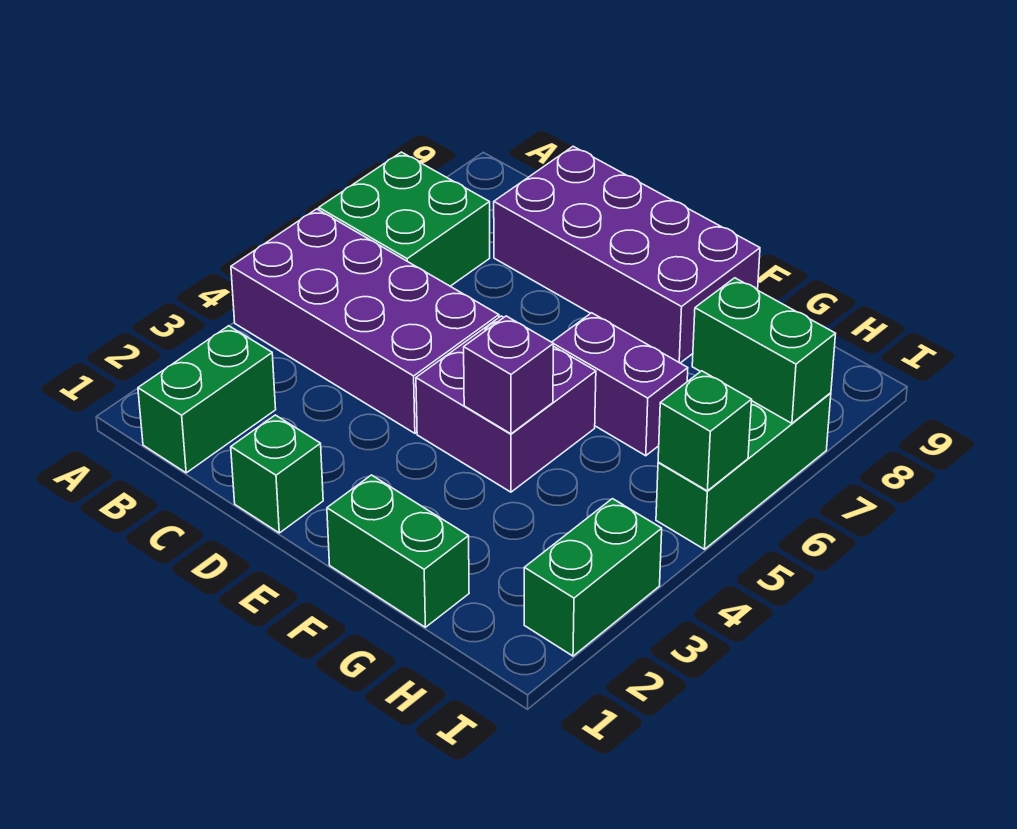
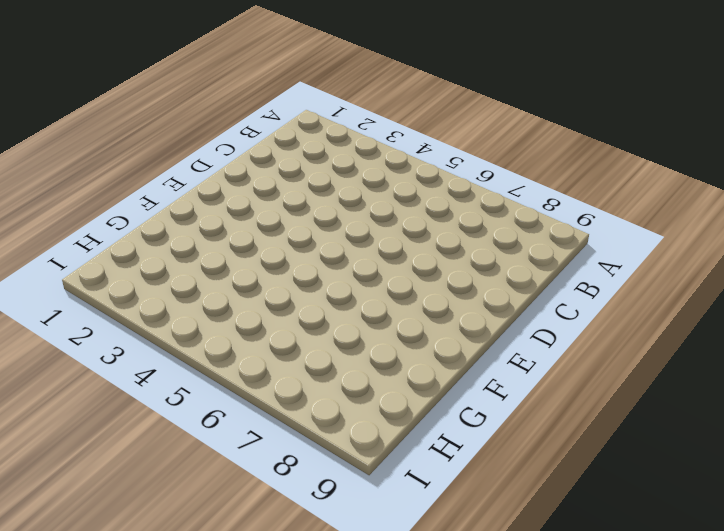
none -> purple brick A4:D5 level 1
none -> green brick A6:B7 level 1
none -> green brick B1:B2 level 1

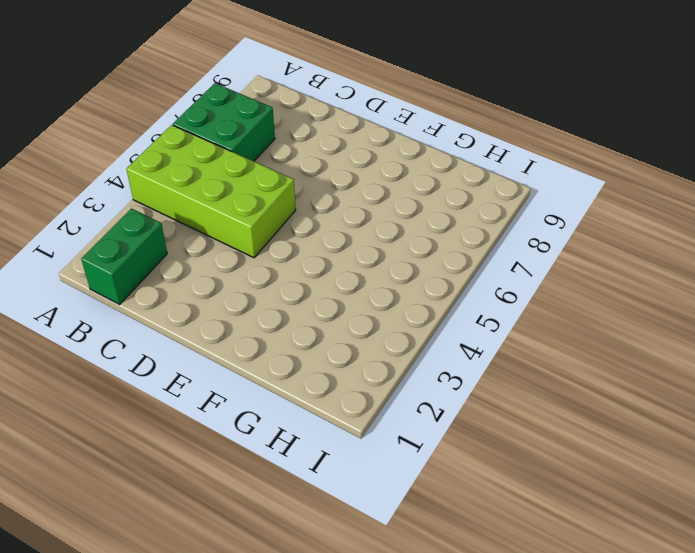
lime brick A4:D5 level 1 -> purple brick A4:D5 level 1
none -> purple brick C8:F9 level 1
none -> green brick D1 level 1
none -> purple brick E4:F5 level 1

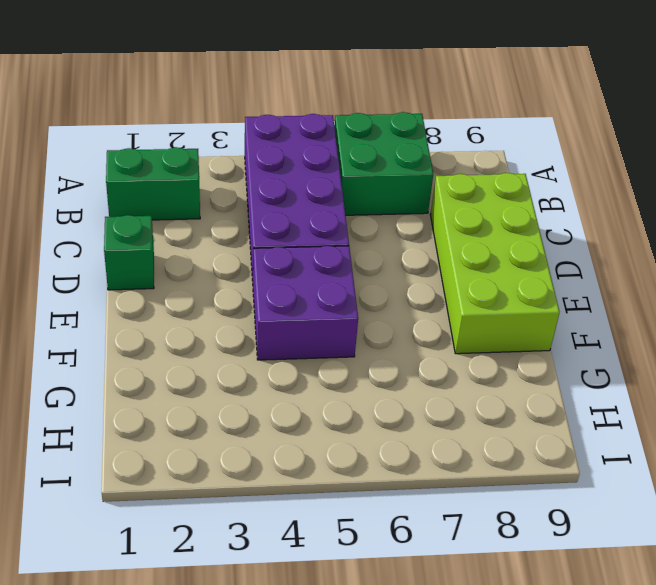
lime brick C8:F9 level 1 -> purple brick C8:F9 level 1
none -> green brick F1:G1 level 1
none -> purple brick F6:G6 level 1
none -> green brick I2:I3 level 1

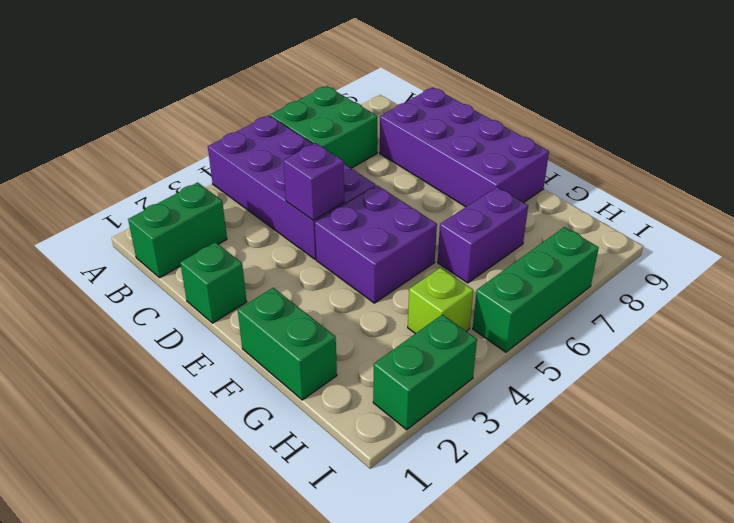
purple brick D4 level 2 -> purple brick F4 level 2
purple brick G6:G7 level 1 -> purple brick F6:G6 level 1
lime brick H4 level 1 -> none
none -> green brick H7:I7 level 2
none -> green brick I5 level 2

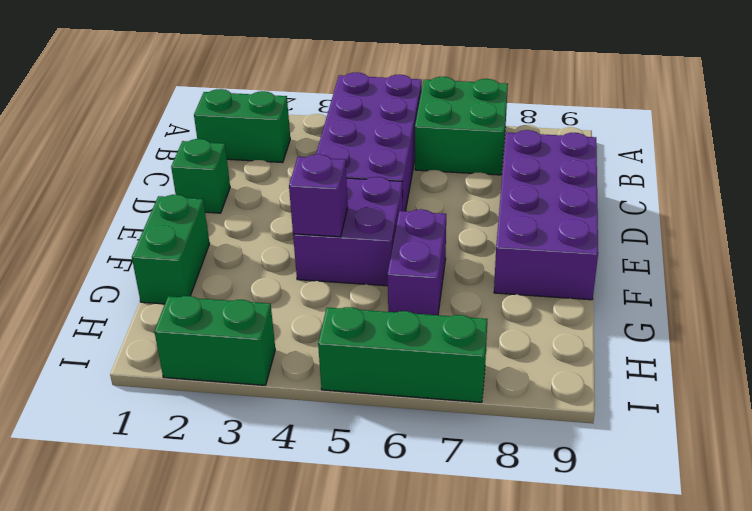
none -> green brick H7:I7 level 2
none -> green brick I5 level 2

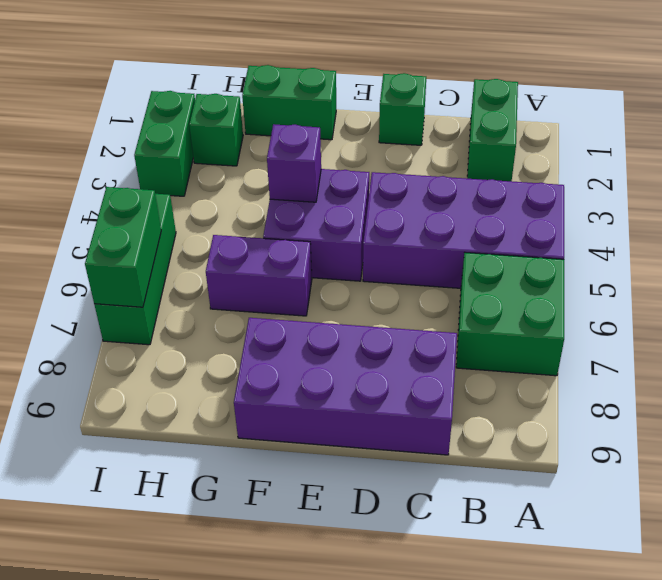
green brick H2 level 1 -> green brick I5 level 2
green brick I6:I7 level 2 -> green brick H7:I7 level 2

